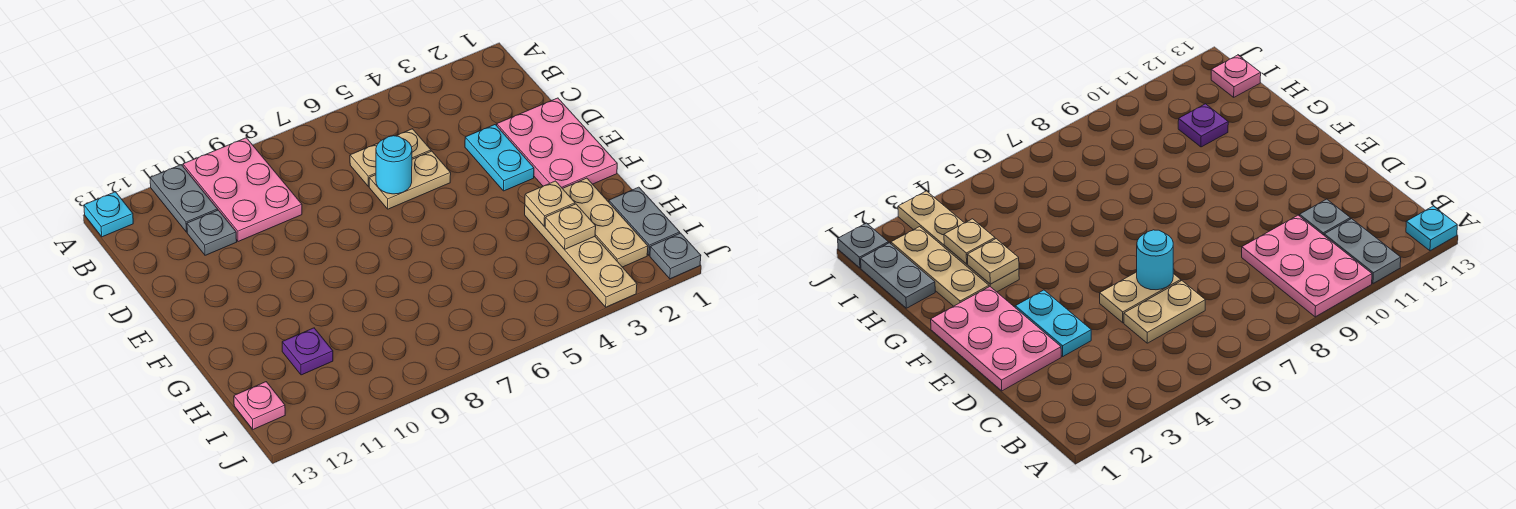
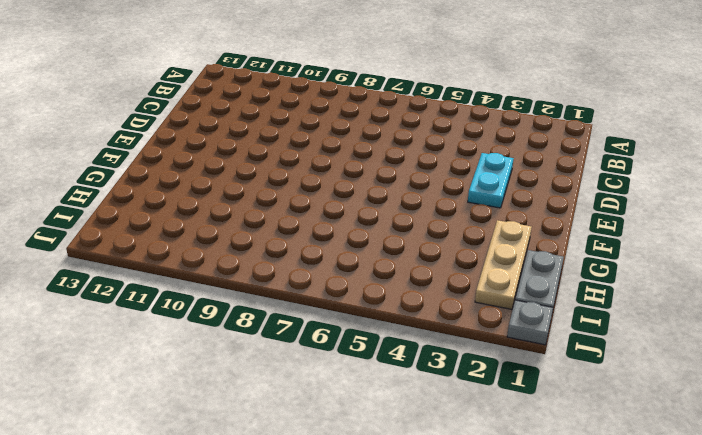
none -> pink plate A9:C10 level 1
none -> grey plate A11:B11 level 1
none -> cyan plate A13 level 1

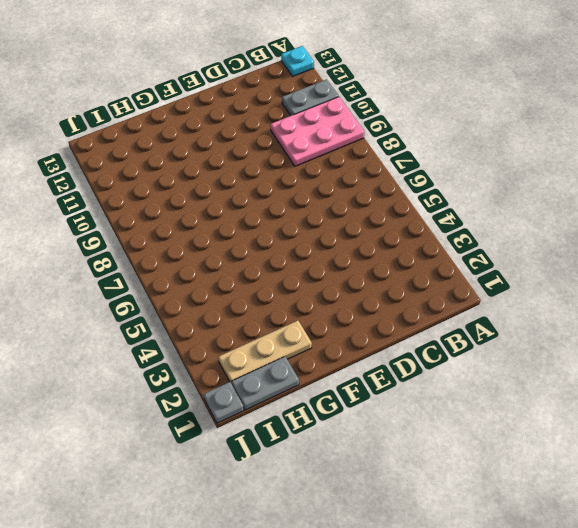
none -> tan plate C5:C6 level 1
none -> grey plate C11 level 1
none -> pink plate D1:F2 level 1

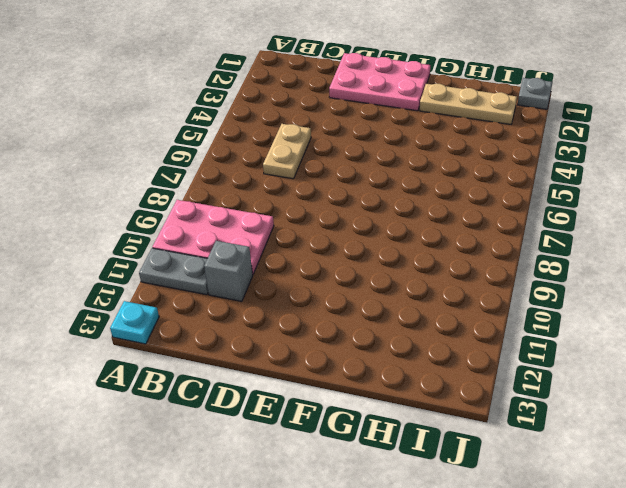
grey brick C11 level 1 -> grey plate C11 level 1
none -> cyan plate D3:E3 level 1
none -> tan plate D5:D6 level 1
none -> tan plate G3:J3 level 1

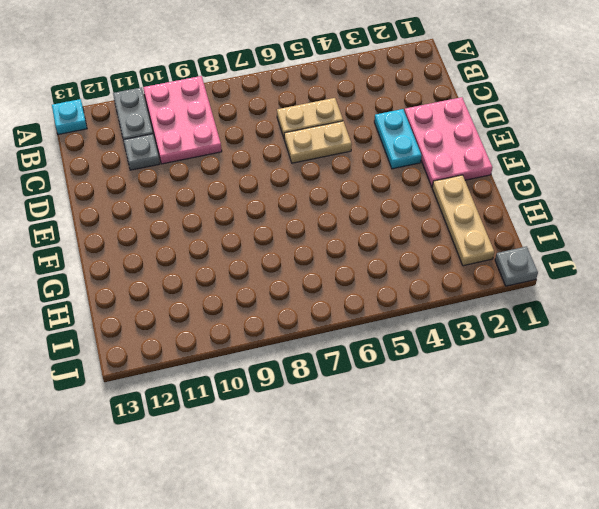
none -> tan plate G3:J3 level 1
none -> grey plate H1:I1 level 1
none -> purple plate H11 level 1

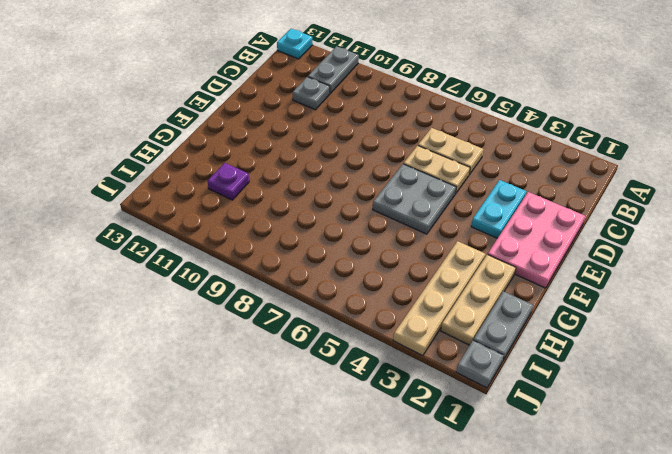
grey plate E5:F6 level 1 -> none
none -> pink plate A9:C10 level 1
none -> pink plate I13 level 1
none -> cyan round brick D6 level 2

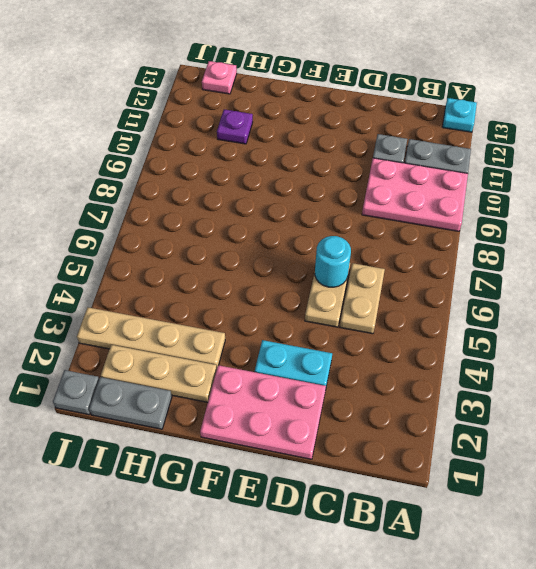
none -> tan plate G3 level 2
none -> tan plate H3 level 2

